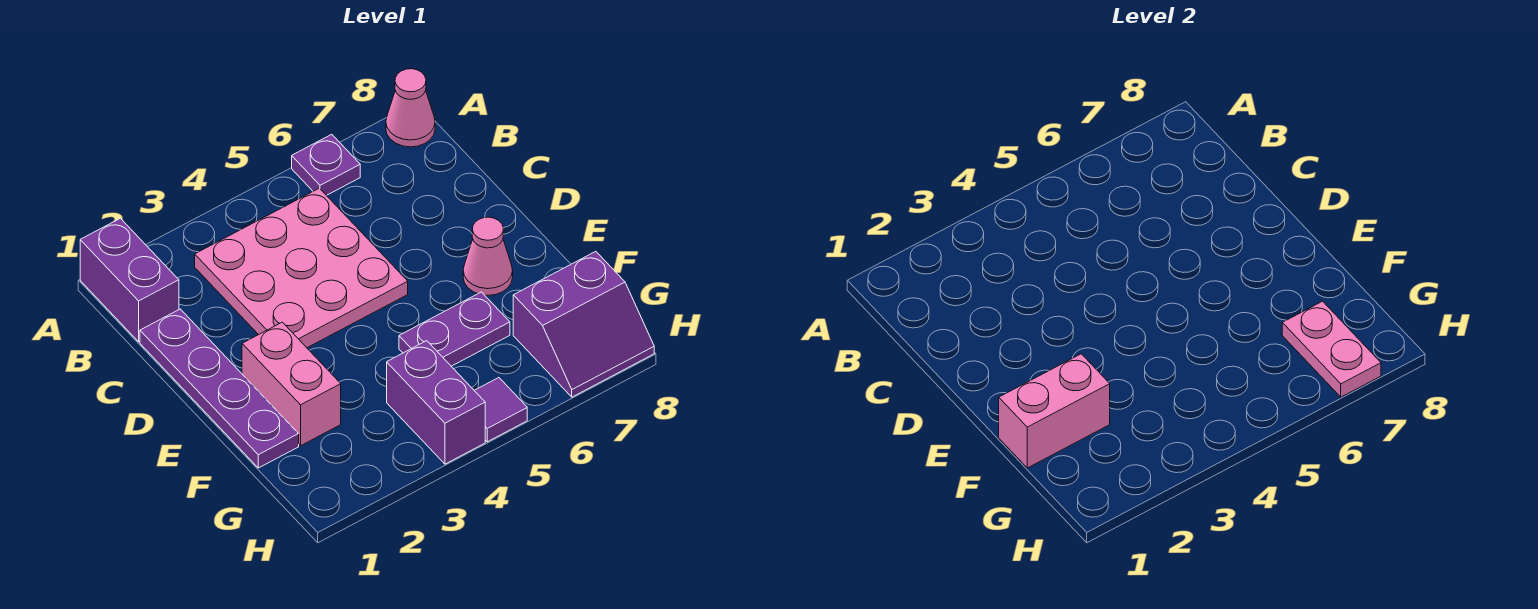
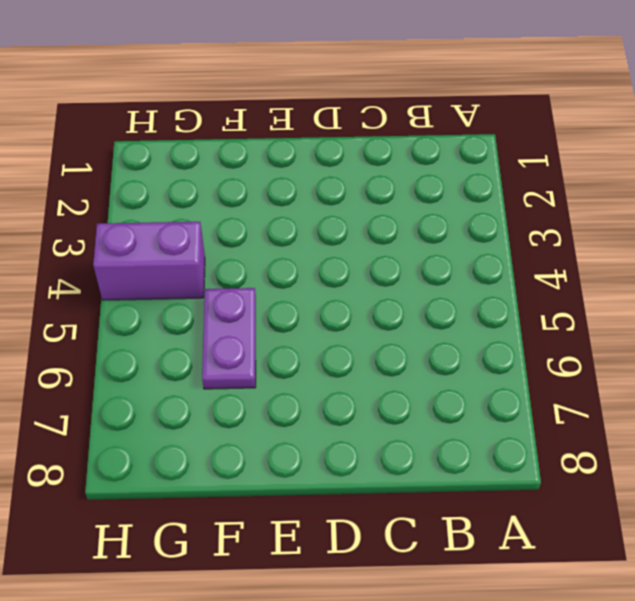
none -> purple brick A1:B1 level 1
none -> purple plate A6 level 1
none -> pink cone A8 level 1

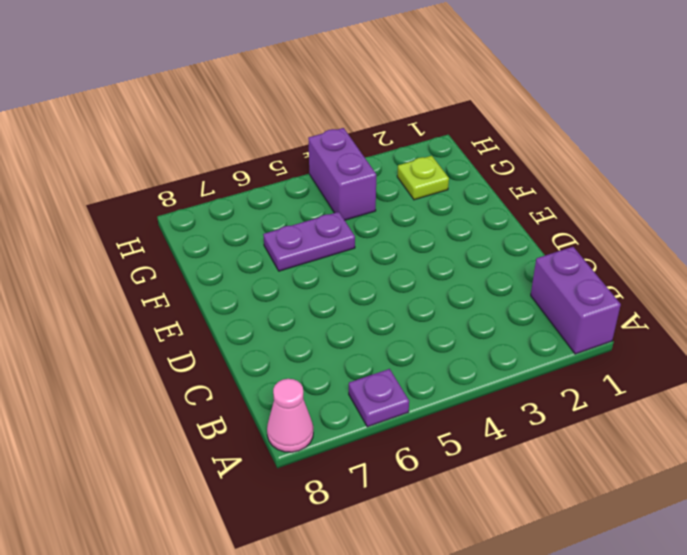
lime plate G2 level 1 -> none
none -> pink plate B3:D5 level 1
none -> purple plate C1:F1 level 1
none -> pink brick E2:F2 level 1

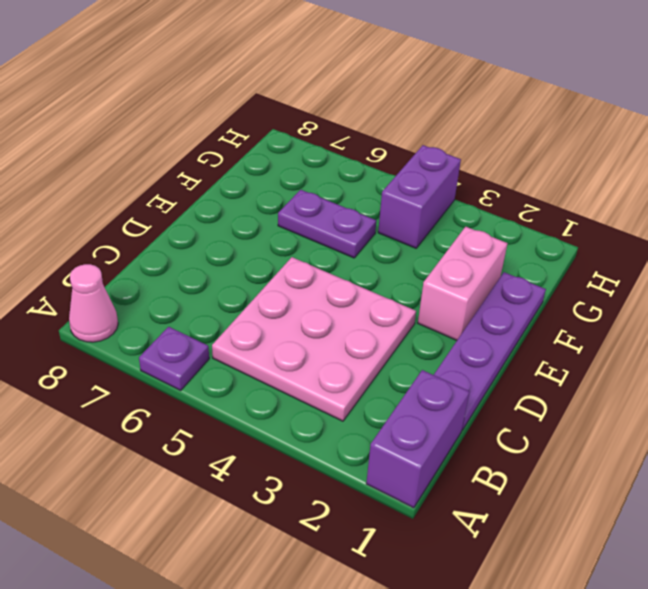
none -> pink cone E7 level 1
none -> purple slope G7:H8 level 1 top G
none -> purple tile H5 level 1

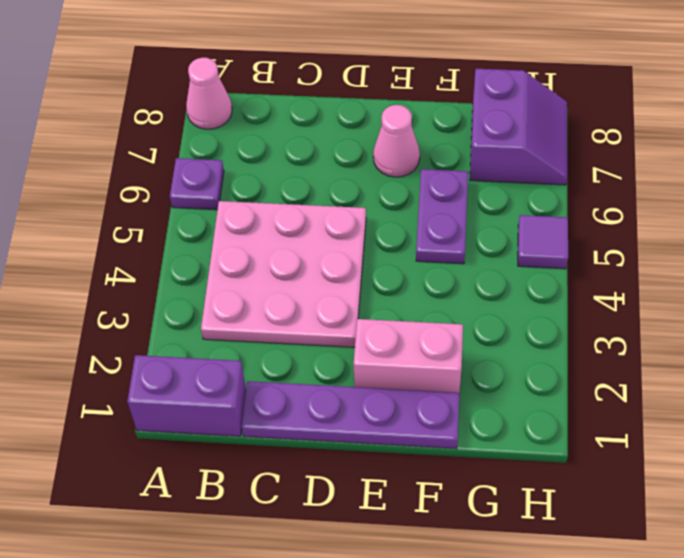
none -> purple brick G4:H4 level 1
none -> pink brick F1:F2 level 2
none -> pink plate G7:H7 level 2

